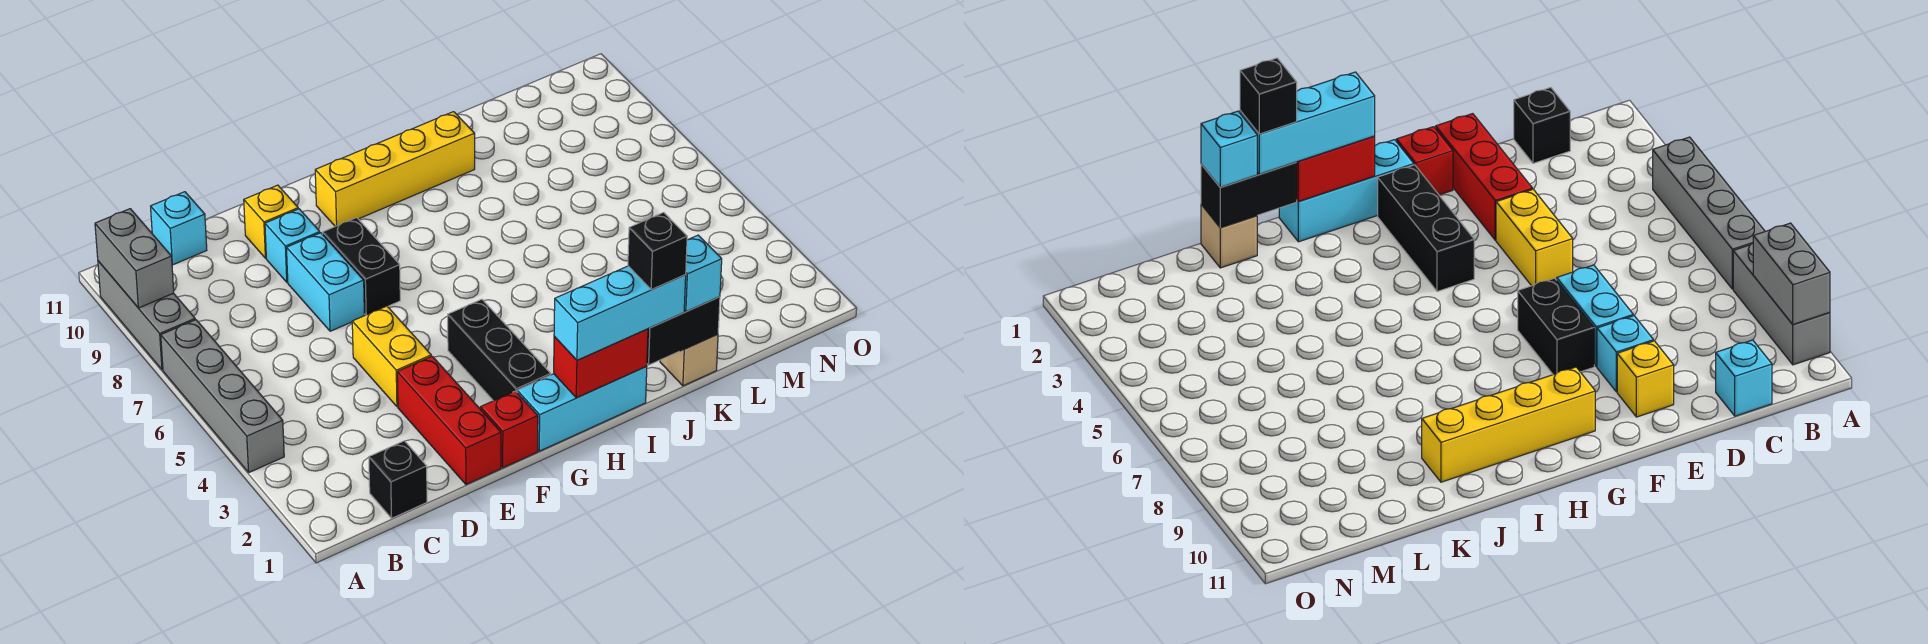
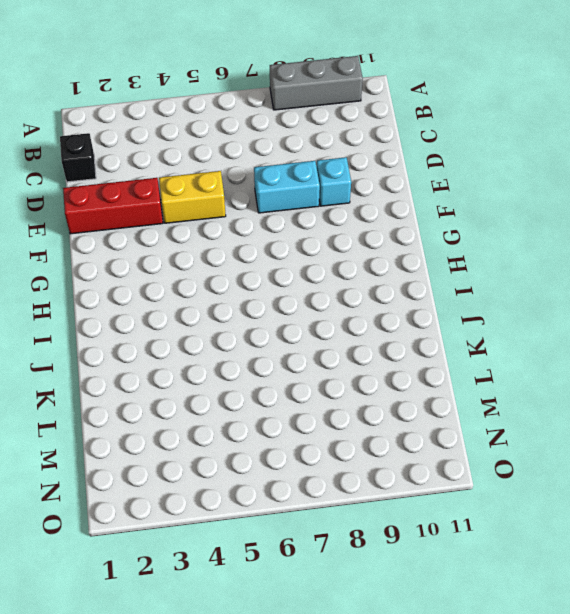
none -> grey brick A4:A7 level 1
none -> cyan brick C11 level 1
none -> yellow brick E10 level 1

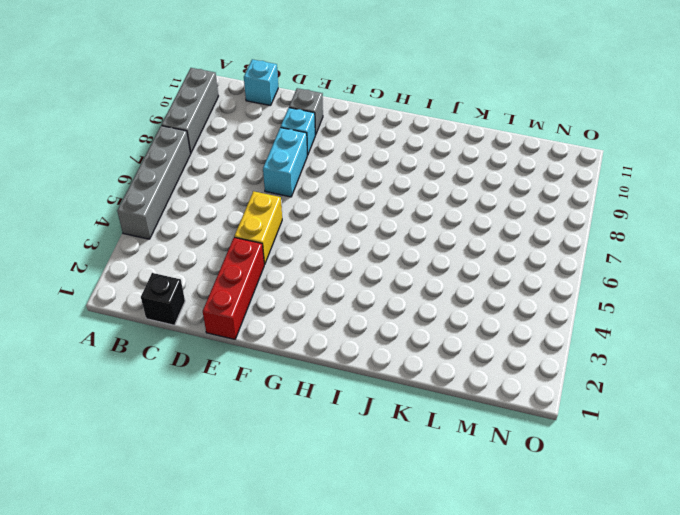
grey brick E10 level 1 -> yellow brick E10 level 1
none -> red brick F1 level 1
none -> black brick F7:F8 level 1
none -> cyan brick G1:I1 level 1

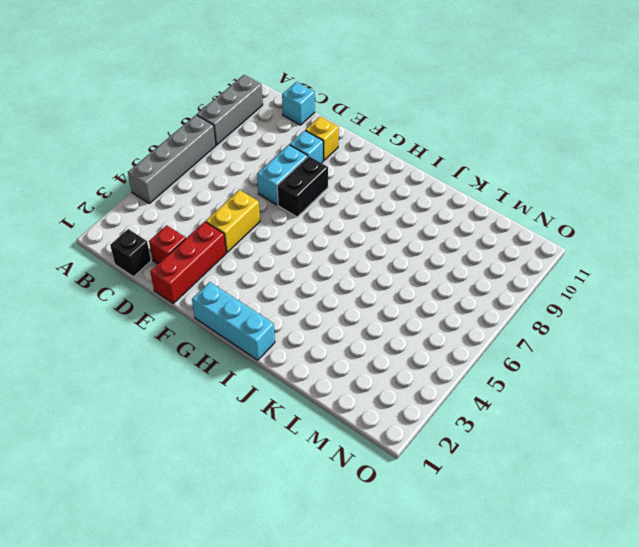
red brick D2 level 1 -> red brick F1 level 1
none -> black brick G2:G4 level 1
none -> yellow brick G10:J10 level 1
none -> tan brick K1 level 1

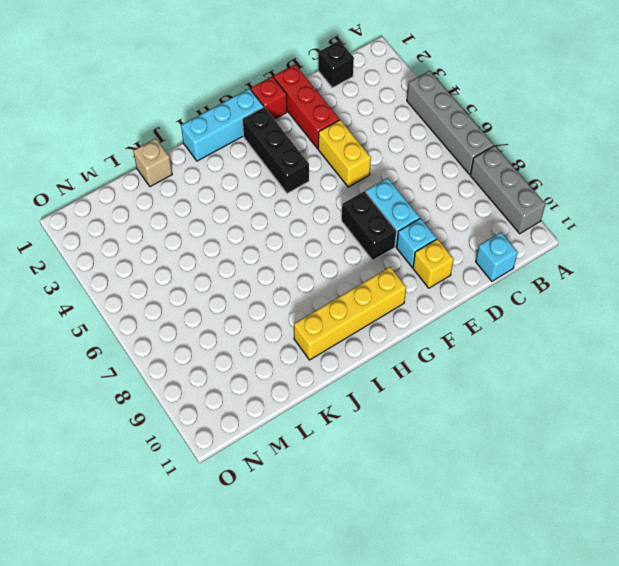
none -> grey brick A9:A10 level 2
none -> red brick H1:I1 level 2
none -> black brick J1:K1 level 2

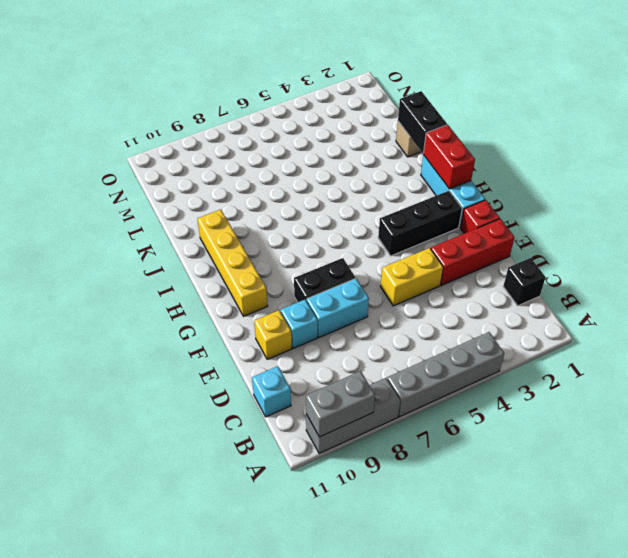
none -> cyan brick H1:J1 level 3
none -> cyan brick K1 level 3
none -> black brick J1 level 4

